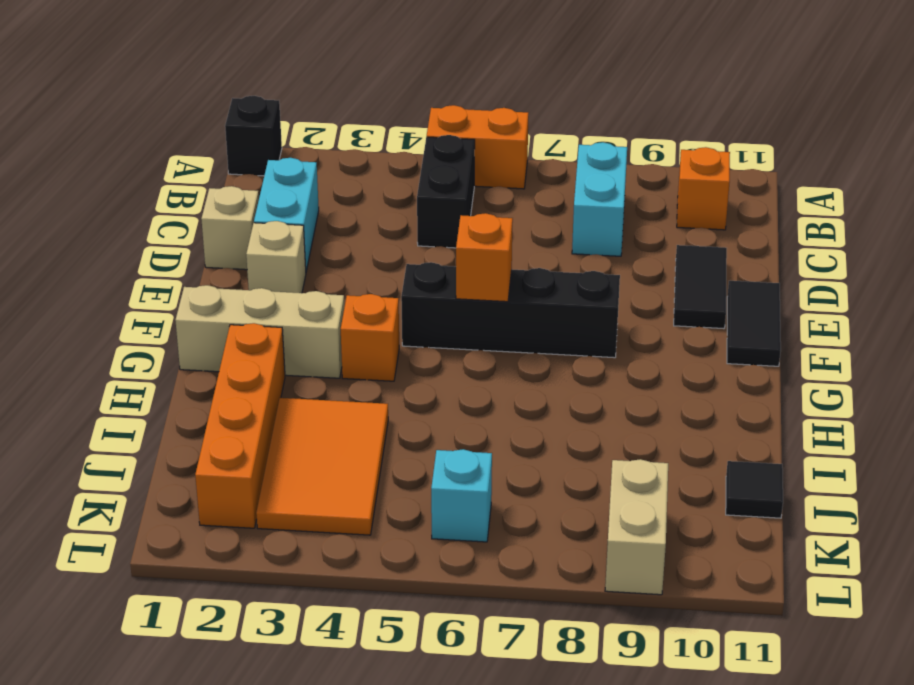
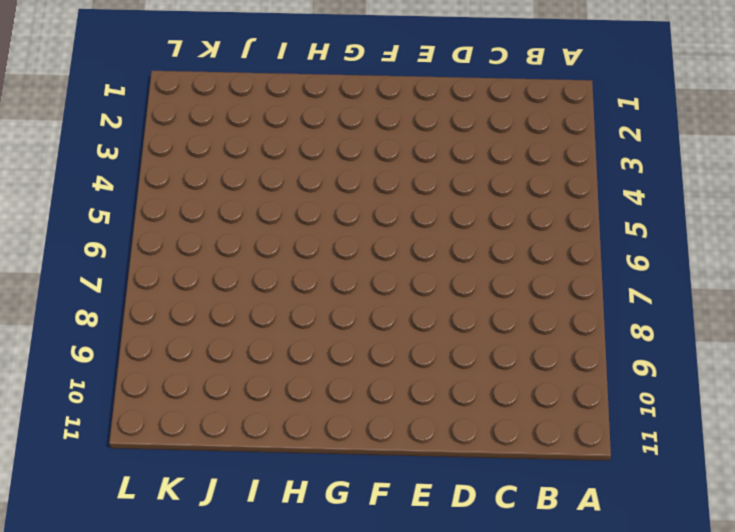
none -> black brick A1 level 1
none -> orange brick A5:A6 level 1
none -> black brick B5:C5 level 1

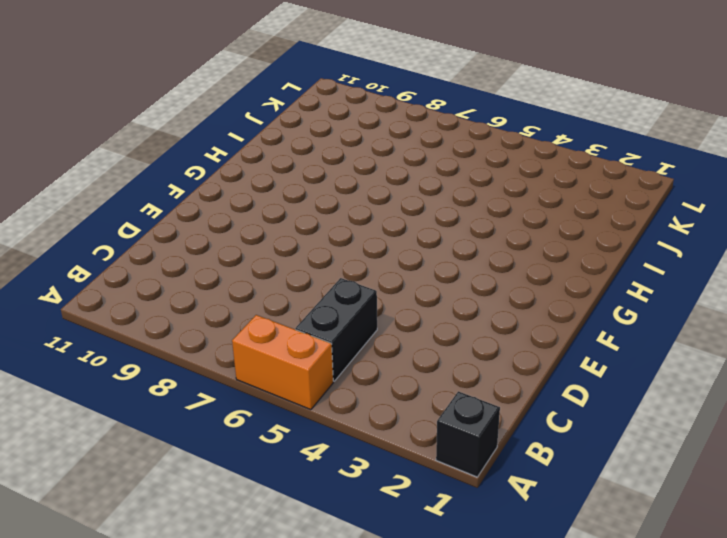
none -> cyan brick B8:C8 level 1
none -> orange brick B10 level 1
none -> cyan brick C2:D2 level 1

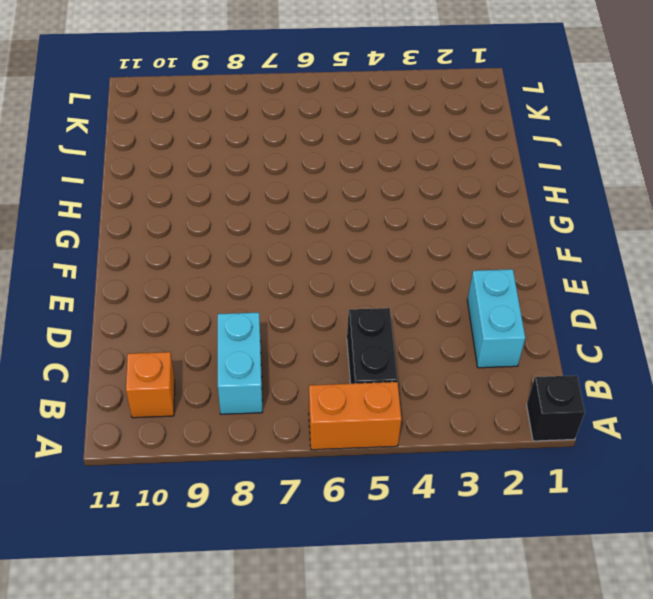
none -> tan brick D1 level 1
none -> black tile D10:E10 level 1
none -> tan brick E2 level 1

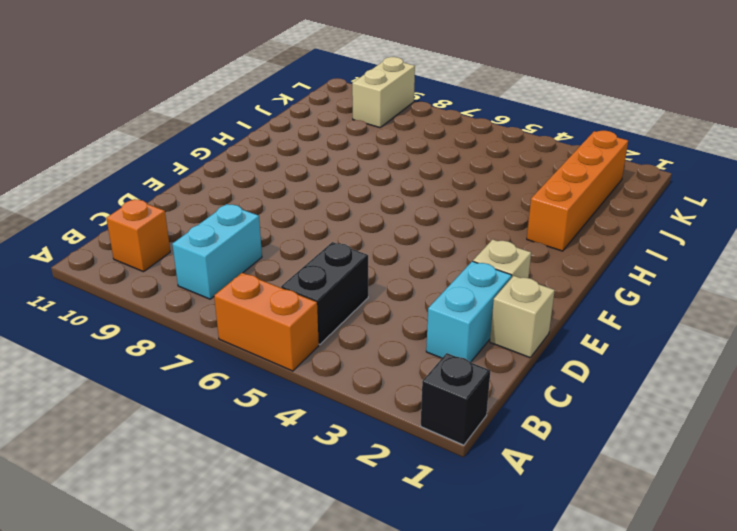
none -> black tile D10:E10 level 1
none -> black tile E11:F11 level 1
none -> black brick F5:F8 level 1

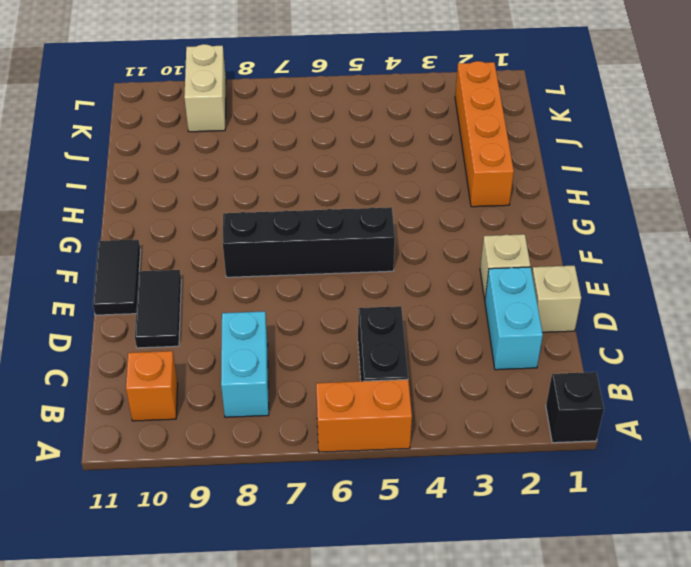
none -> tan brick G1:G3 level 1
none -> orange brick G4 level 1
none -> orange tile I3:K4 level 1

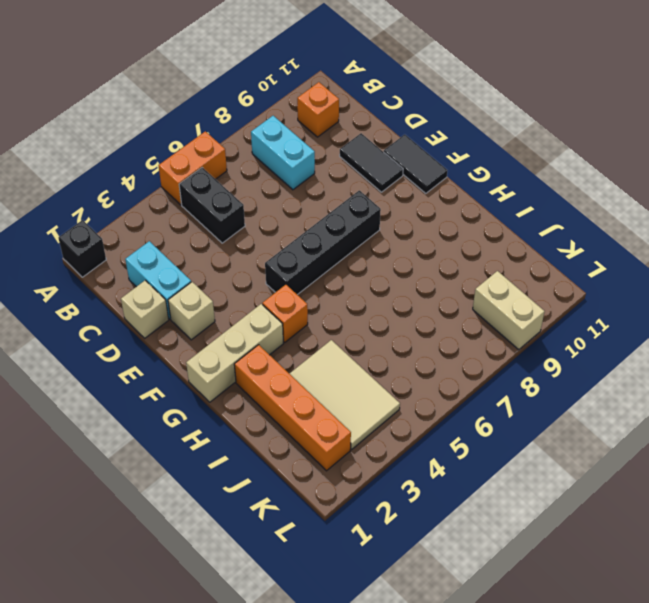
tan tile I3:K4 level 1 -> orange tile I3:K4 level 1
none -> black tile J11 level 1
none -> cyan brick K6 level 1
none -> orange brick F6 level 2

